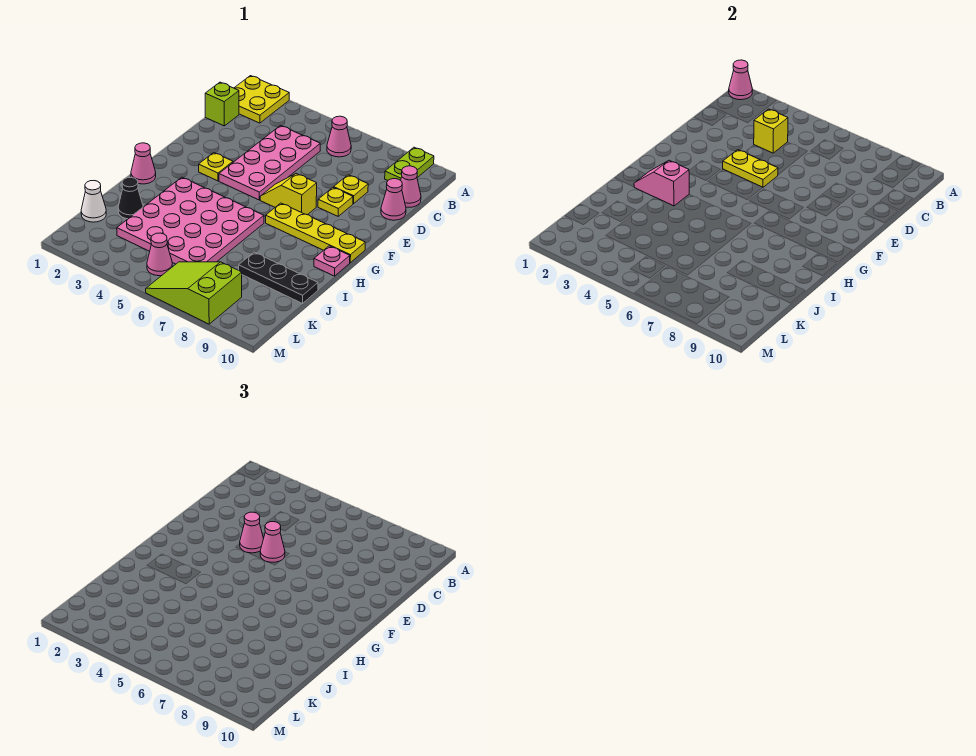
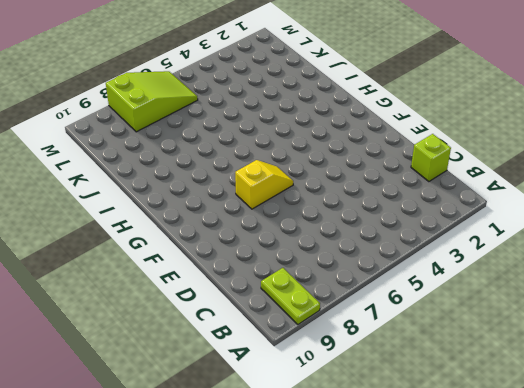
none -> yellow plate A1:B2 level 1
none -> pink cone B6 level 1
none -> pink plate C4:F5 level 1

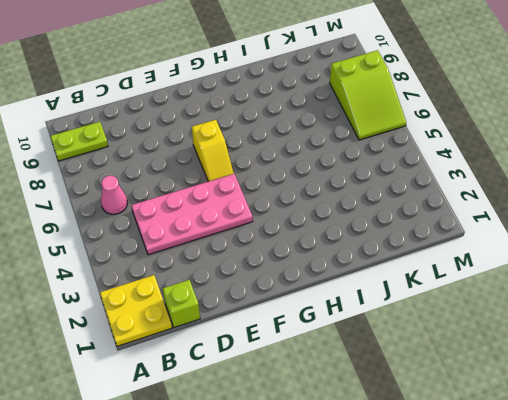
none -> pink cone C10 level 1
none -> yellow plate D8 level 1
none -> pink cone D10 level 1

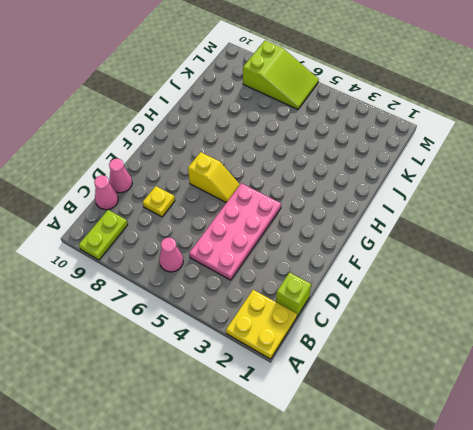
none -> yellow plate E8 level 1
none -> yellow plate F3 level 1
none -> yellow plate G7:G10 level 1

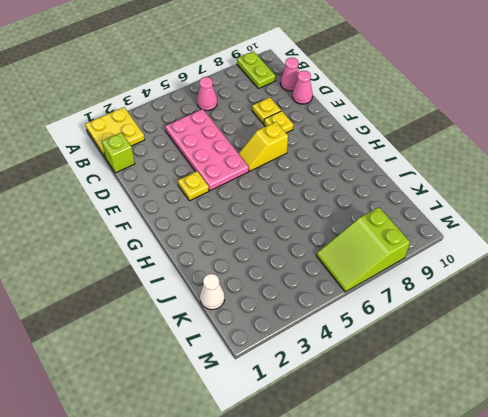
none -> yellow plate G7:G10 level 1
none -> pink cone H1 level 1
none -> pink plate H3:K6 level 1

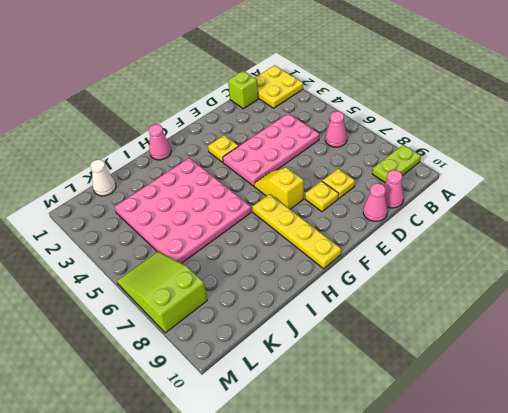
none -> pink plate H10 level 1
none -> black cone J2 level 1
none -> black plate J8:J10 level 1

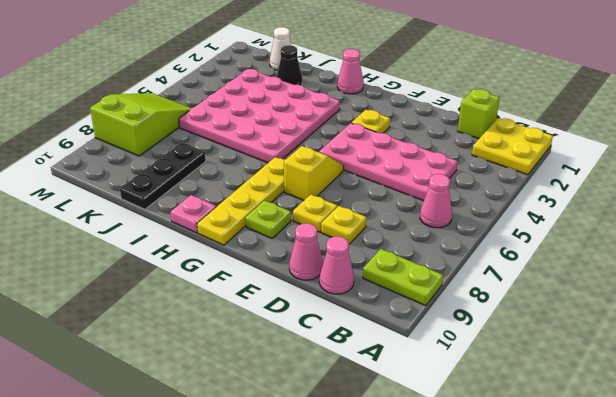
lime plate F9 level 1 -> none
none -> pink cone L5 level 1
none -> pink cone A1 level 2
none -> yellow brick C4 level 2

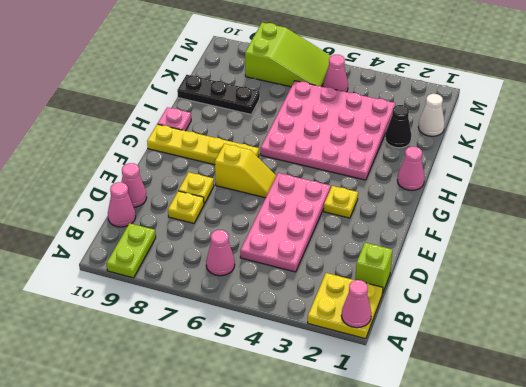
none -> yellow brick C4 level 2
none -> yellow plate E4:E5 level 2
none -> pink slope H2:H3 level 2 top 3

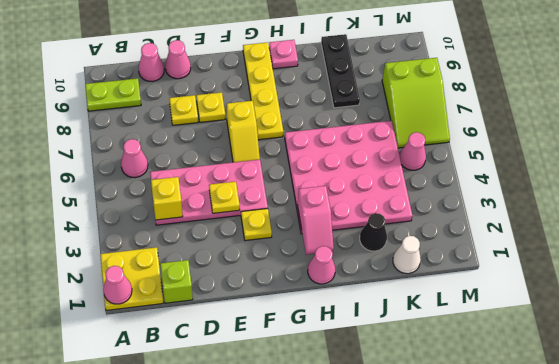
yellow plate E4 level 2 -> yellow plate E4:E5 level 2
none -> pink cone E4 level 3
none -> pink cone E5 level 3

